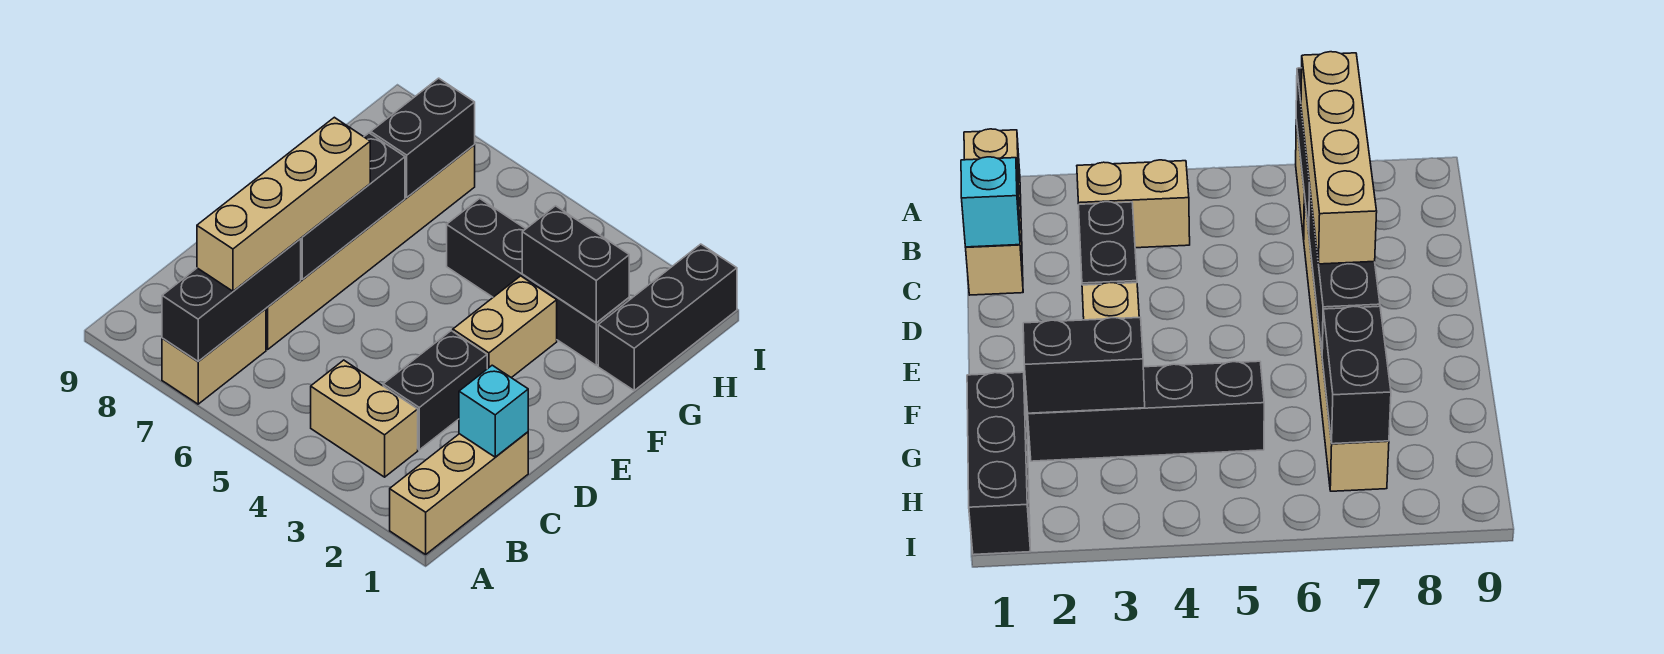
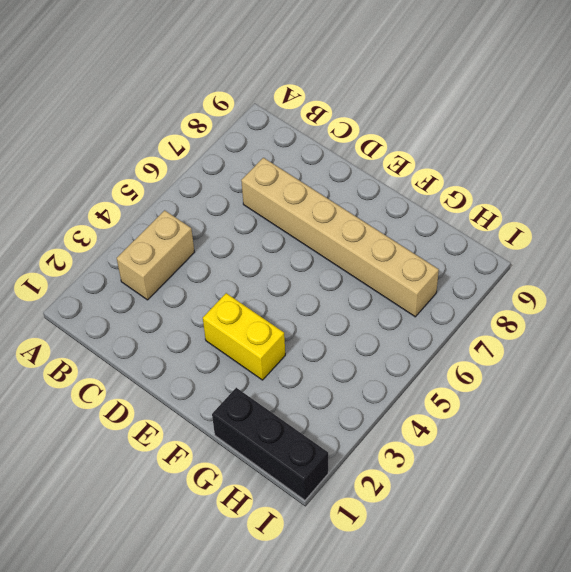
yellow brick E3:F3 level 1 -> tan brick E3:F3 level 1
none -> tan brick A1:C1 level 1
none -> tan brick A7:B7 level 1
none -> black brick C3:D3 level 1

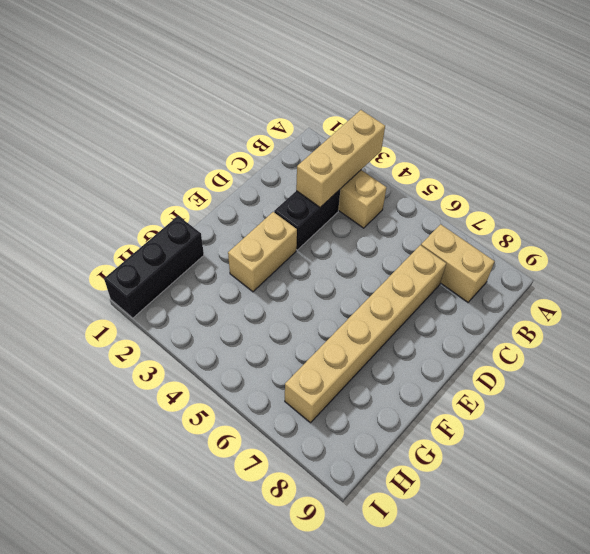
tan brick A3:C3 level 2 -> tan brick A1:C1 level 1
tan brick B7:B8 level 1 -> tan brick A7:B7 level 1
none -> black brick G2:G5 level 1
none -> black brick A7:C7 level 2
none -> cyan brick C1 level 2

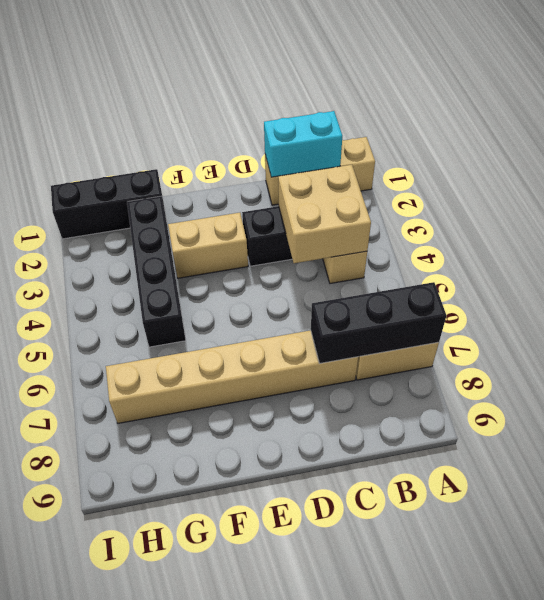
cyan brick B1:C1 level 2 -> cyan brick C1 level 2
tan brick B3:C4 level 2 -> none
none -> black brick D7:F7 level 2
none -> black brick G2:G3 level 2
none -> black brick G7:H7 level 2

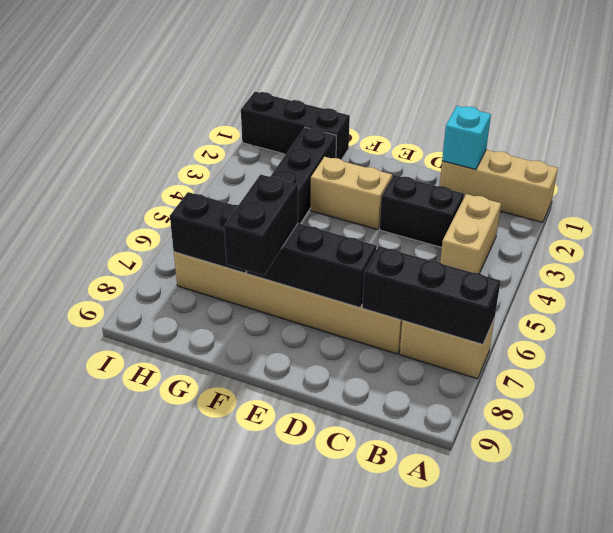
black brick F7:F8 level 3 -> black brick G2:G3 level 2
none -> tan brick B7:E7 level 3

